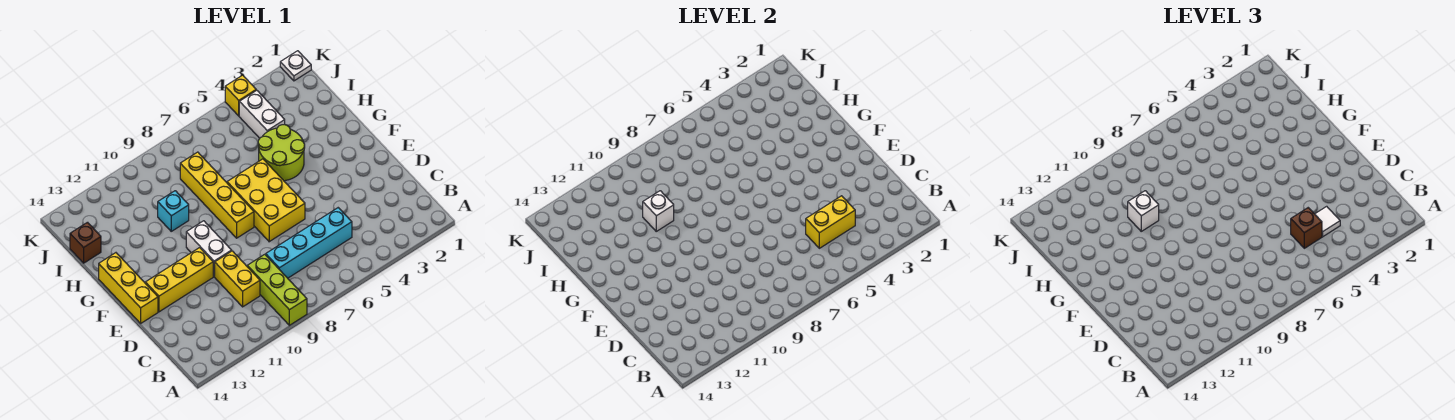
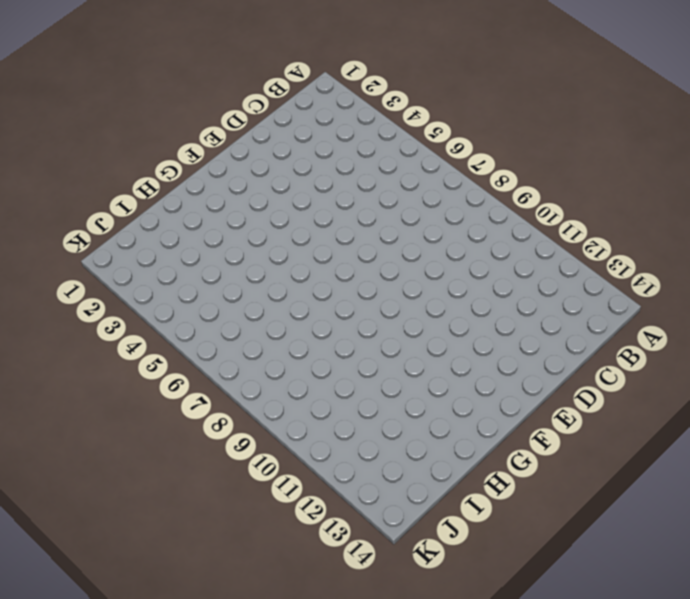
none -> lime brick A9:C9 level 1
none -> cyan brick C5:C8 level 1
none -> yellow brick C10:D10 level 1

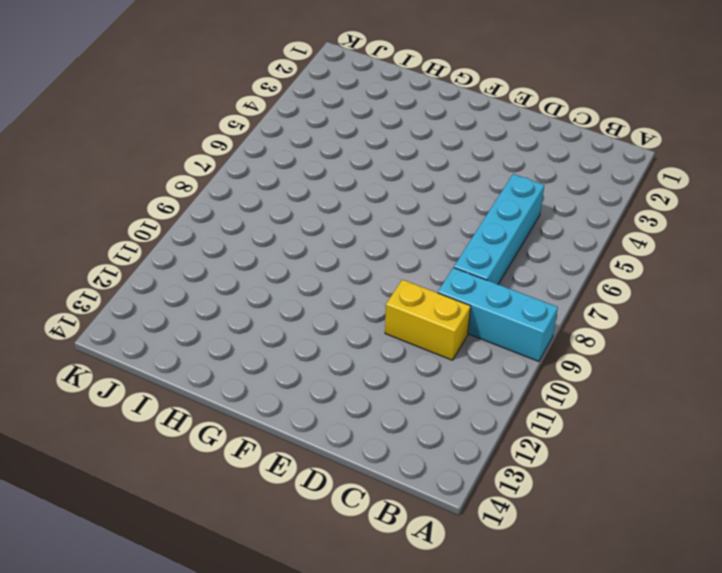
cyan brick A9:C9 level 1 -> lime brick A9:C9 level 1
none -> yellow brick E6:G7 level 1
none -> white brick E10:F10 level 1
none -> yellow brick E11:E13 level 1

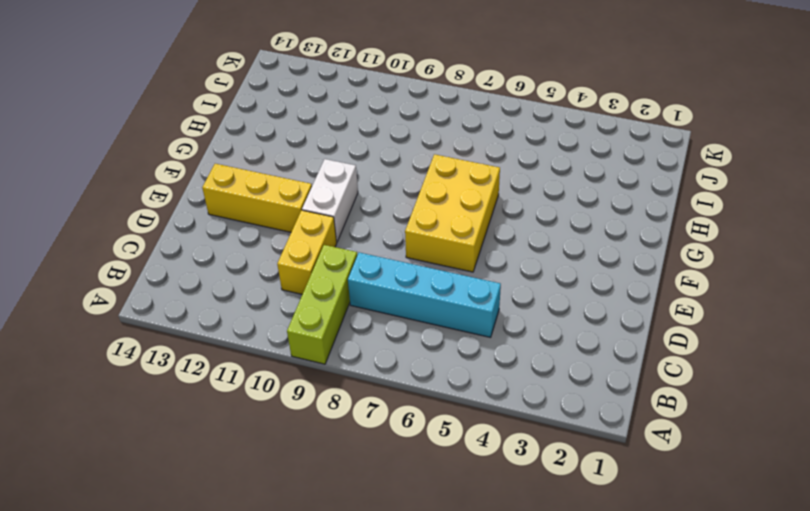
none -> yellow brick E14:G14 level 1
none -> yellow brick F8:I8 level 1
none -> lime round brick G4:H5 level 1

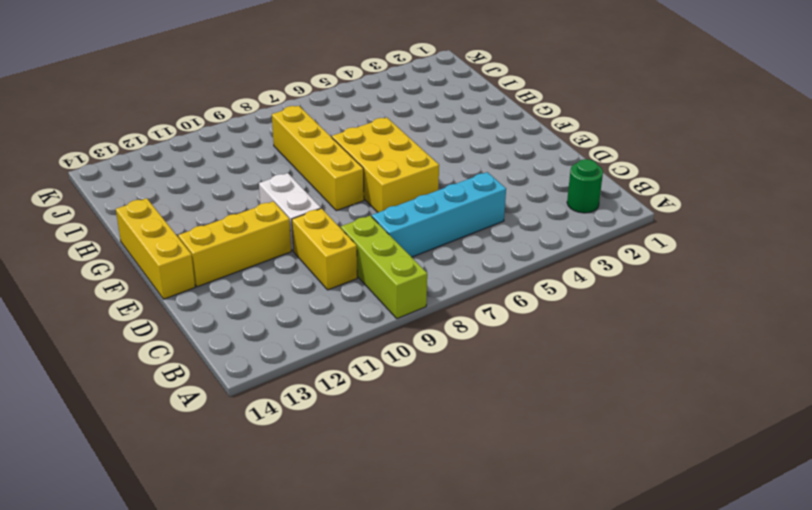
green round brick B2 level 1 -> none
none -> lime round brick G4:H5 level 1
none -> cyan brick H10 level 1
none -> white brick I4:J4 level 1

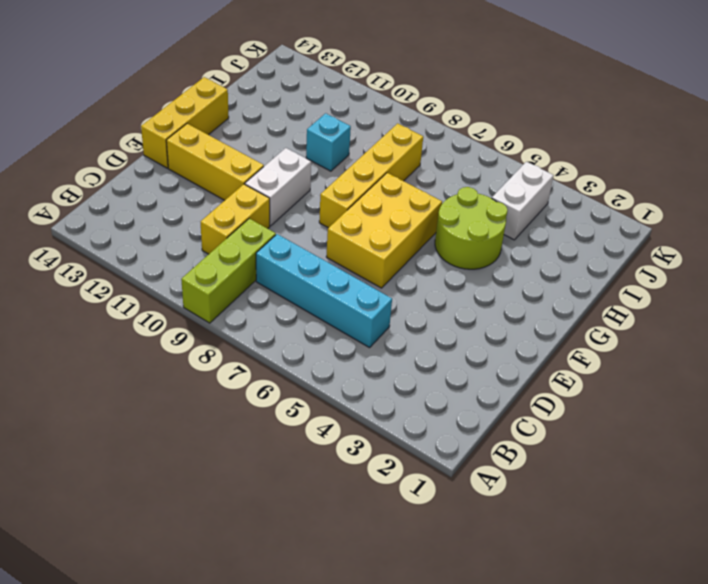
none -> brown brick I14 level 1
none -> white plate K1 level 1
none -> yellow brick K4 level 1

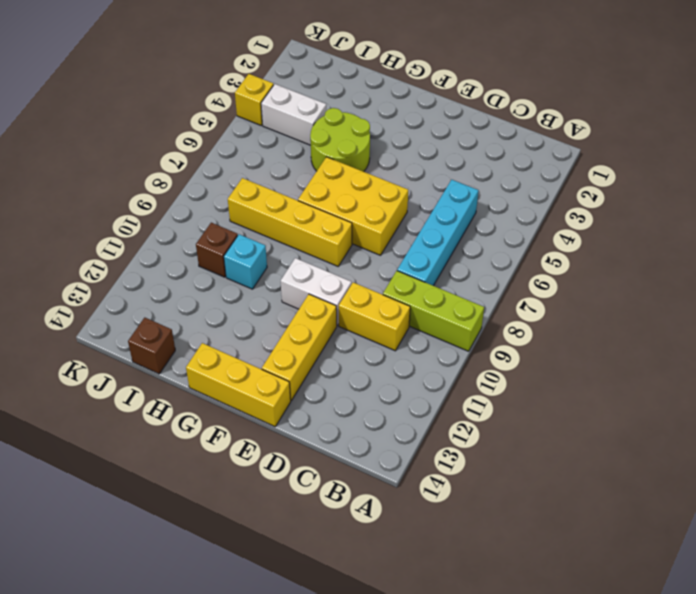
brown brick I10 level 1 -> brown brick C5 level 3
none -> white plate K1 level 1
none -> yellow brick C4:C5 level 2
none -> white brick H10 level 2

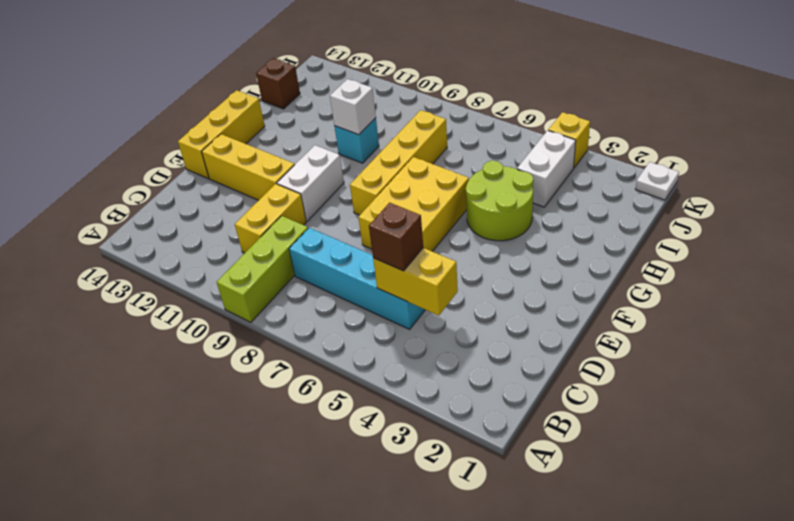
none -> white tile C4 level 3
none -> white brick H10 level 3

